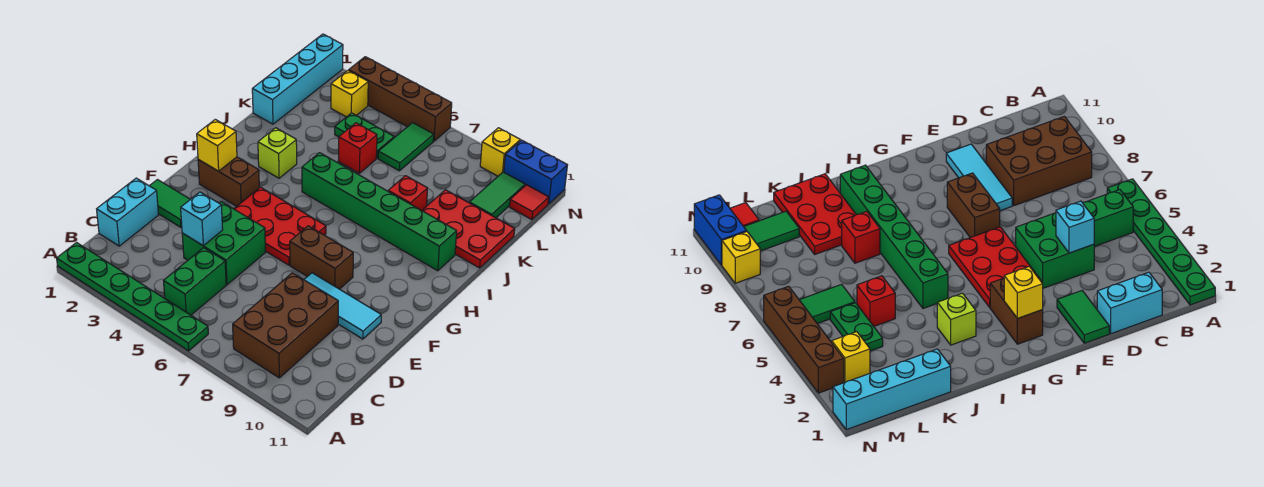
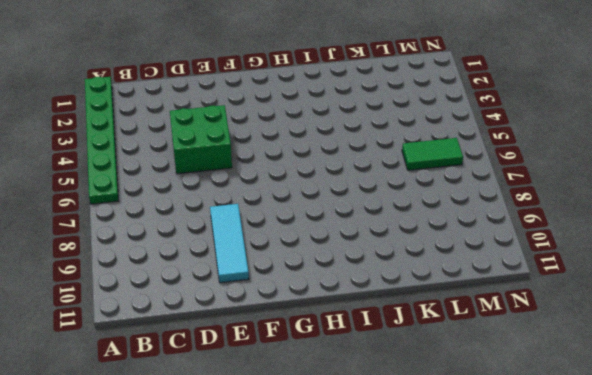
none -> green brick B5:C5 level 1
none -> brown brick B8:D9 level 1
none -> cyan brick C1:D1 level 1

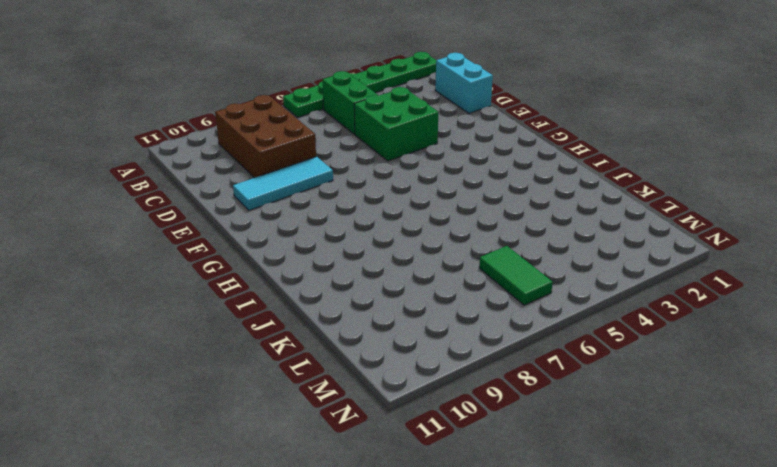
none -> green tile E1:E2 level 1
none -> red plate F4:G6 level 1
none -> brown brick F7:F8 level 1

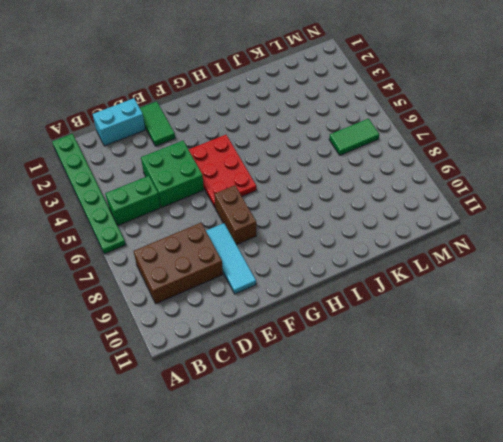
none -> brown brick G2:G3 level 1
none -> lime brick I3 level 1
none -> green brick I5:I10 level 1

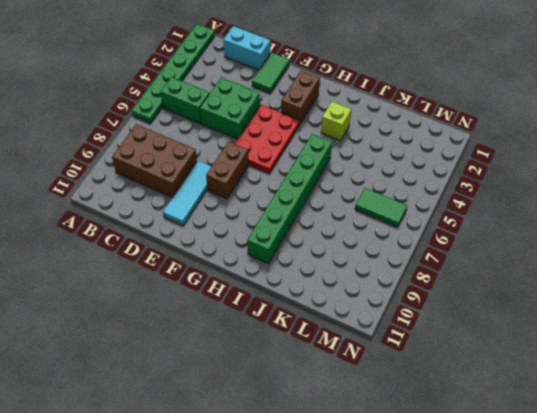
none -> red brick J8 level 1
none -> red plate J9:K11 level 1
none -> cyan brick K1:N1 level 1

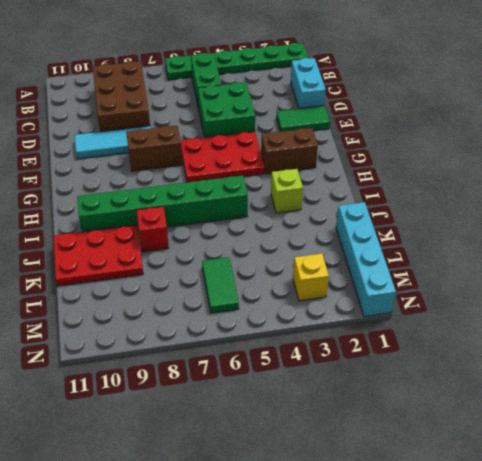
none -> red brick K5 level 1
none -> green plate L4:L5 level 1
none -> green tile L10:M10 level 1

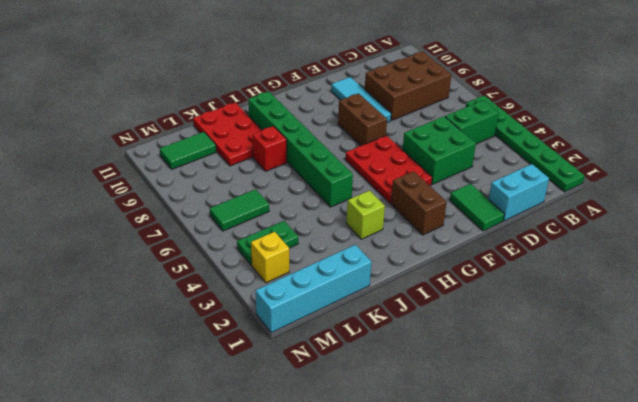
green plate L4:M4 level 1 -> green plate L4:L5 level 1
none -> red brick K5 level 1
none -> red tile M11 level 1
none -> brown brick N3:N6 level 1

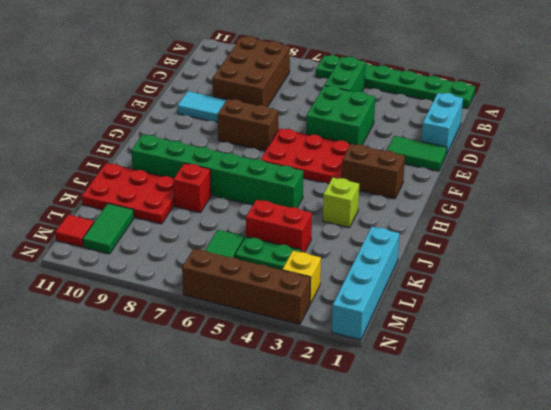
red brick K4:K5 level 1 -> red brick K5 level 1
none -> yellow brick N9 level 1
none -> blue brick N10:N11 level 1
none -> cyan brick D4 level 2

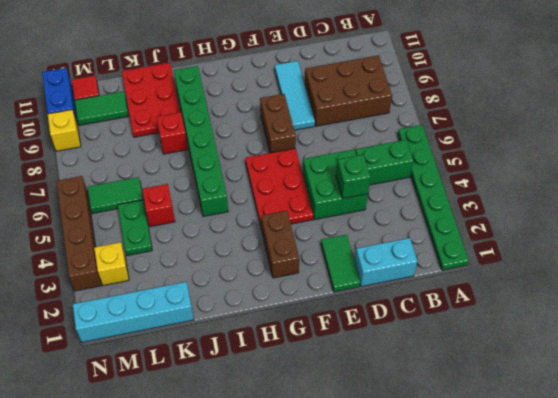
green brick D4 level 2 -> cyan brick D4 level 2
none -> lime brick I3 level 1
none -> yellow brick G2 level 2

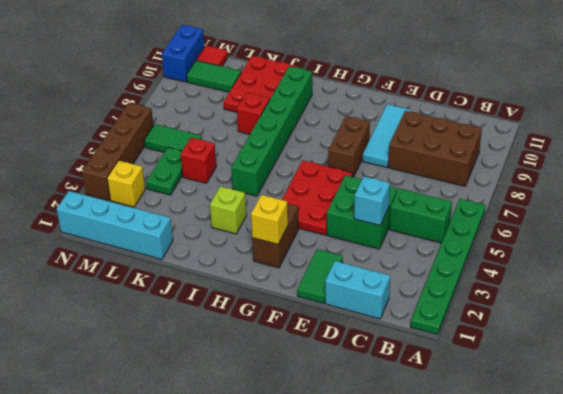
none -> yellow brick N9 level 1

